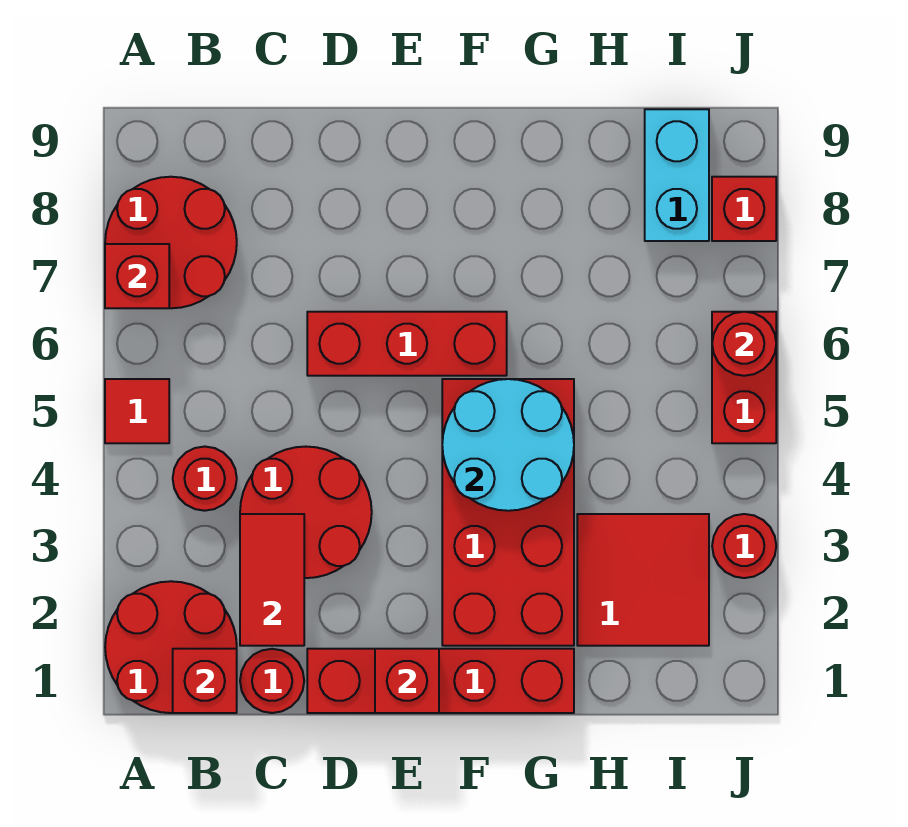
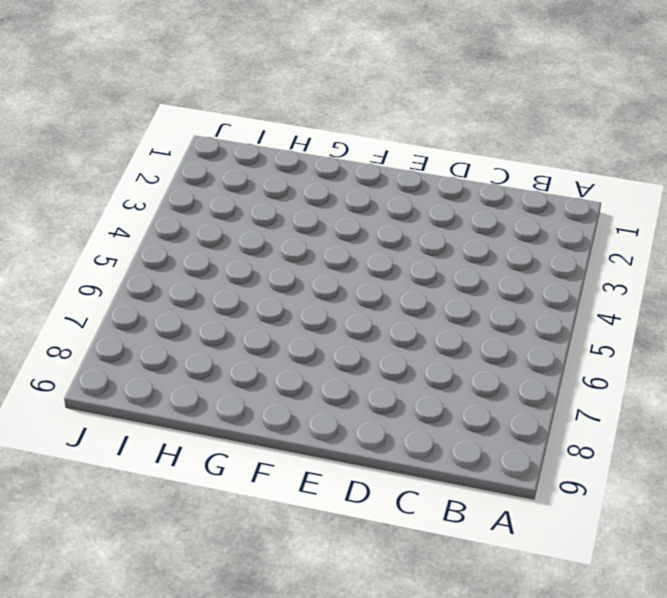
none -> red round brick A1:B2 level 1
none -> red tile A5 level 1
none -> red round brick A7:B8 level 1

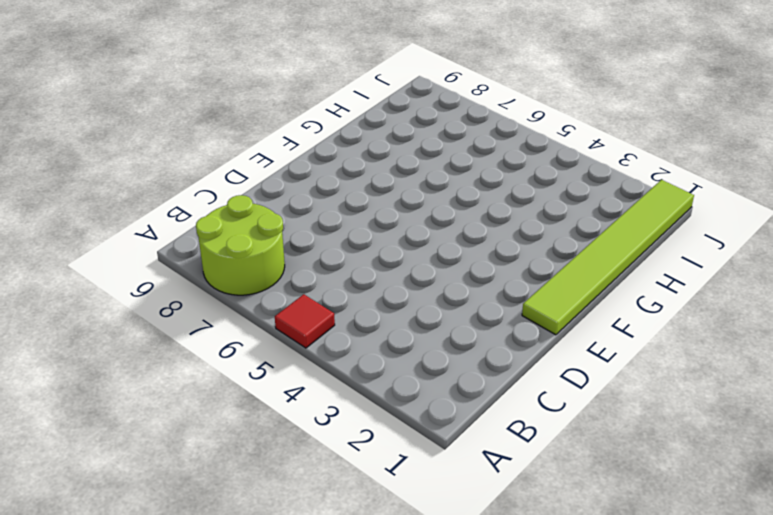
lime round brick A7:B8 level 1 -> red round brick A7:B8 level 1
lime tile E1:J1 level 1 -> red brick D1:G1 level 1
none -> red round brick A1:B2 level 1
none -> red round brick B4 level 1
none -> red round brick C1 level 1

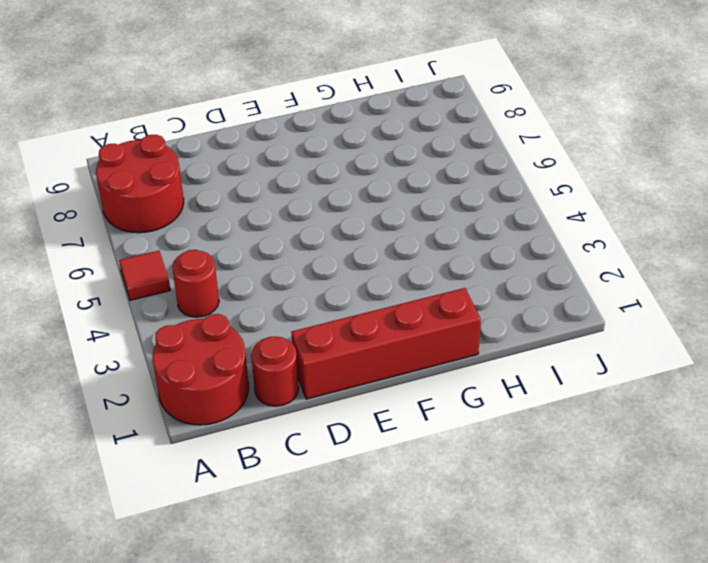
none -> red round brick C3:D4 level 1
none -> red brick D6:F6 level 1
none -> red brick F2:G5 level 1

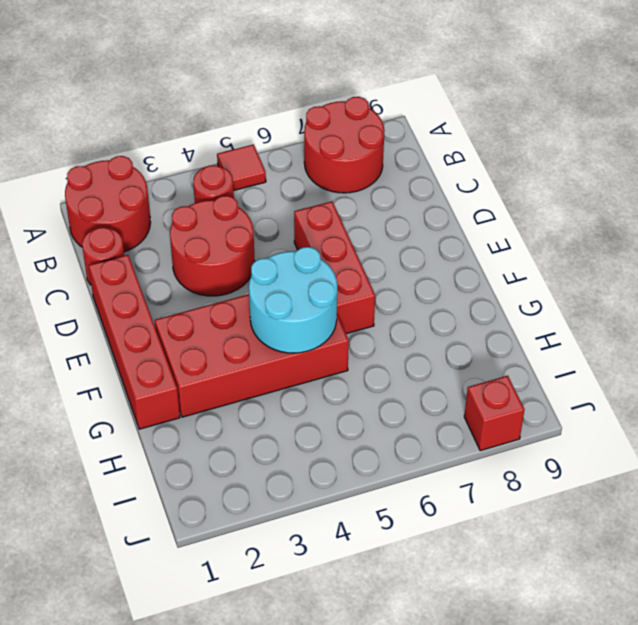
none -> red tile H2:I3 level 1
none -> cyan brick I8:I9 level 1
none -> red round brick J3 level 1

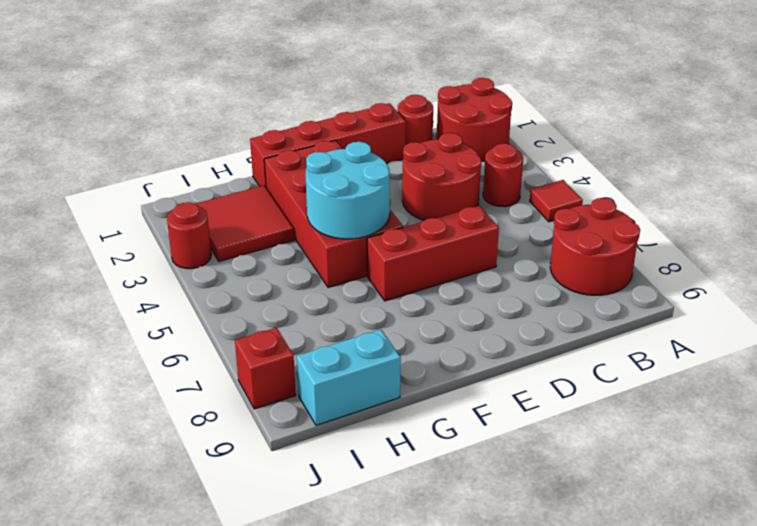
cyan brick H9:I9 level 1 -> cyan brick I8:I9 level 1
none -> red brick J5:J6 level 1
none -> red brick A7 level 2
none -> red brick B1 level 2

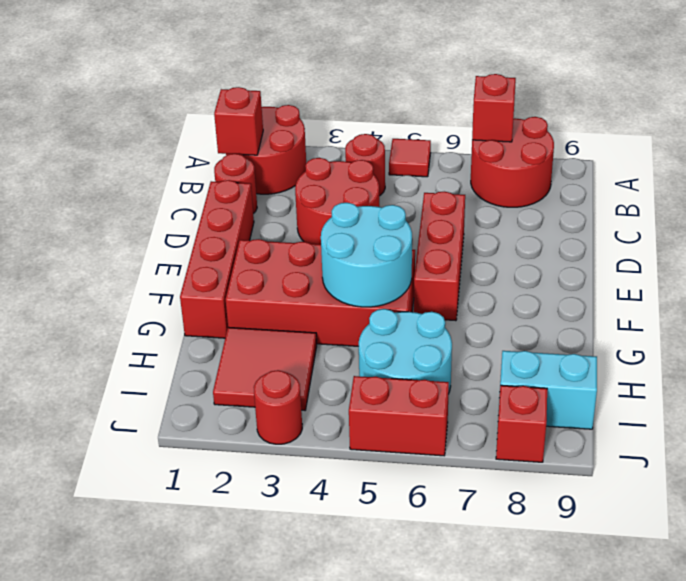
cyan round brick H5:I6 level 1 -> none
none -> red tile C2:C3 level 2
none -> red brick E1 level 2
none -> red round brick J6 level 2

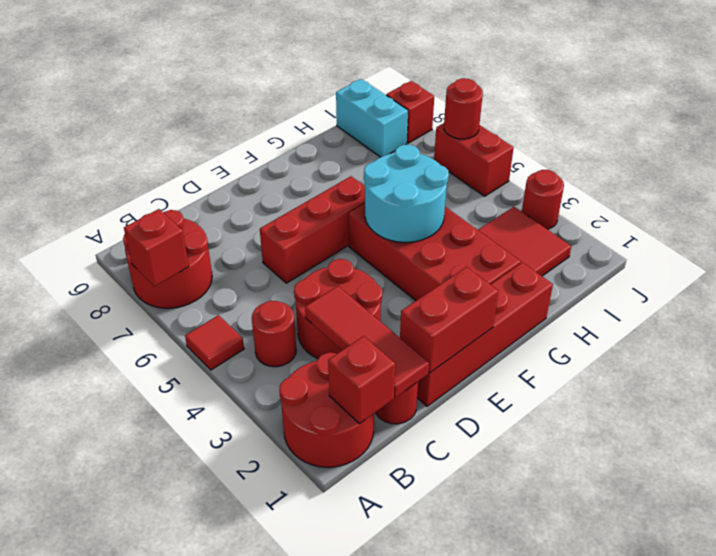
red tile C1:C3 level 2 -> red tile C2:C3 level 2
red brick D1:E1 level 2 -> red brick E1 level 2

